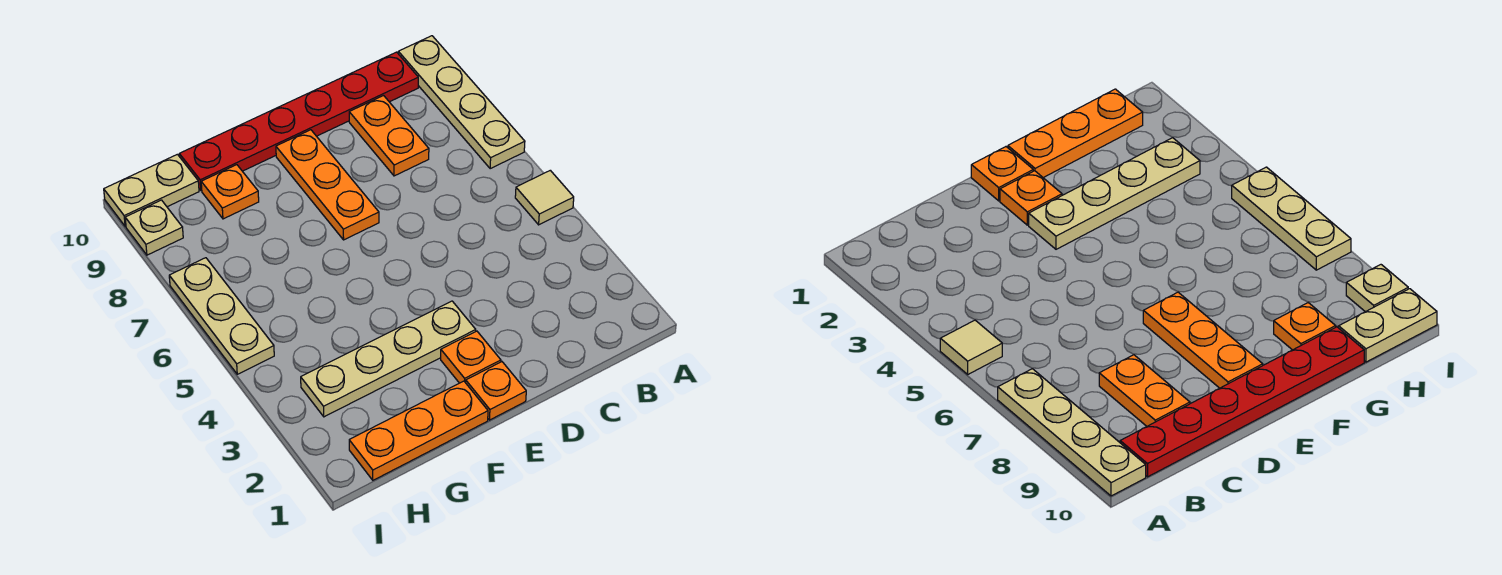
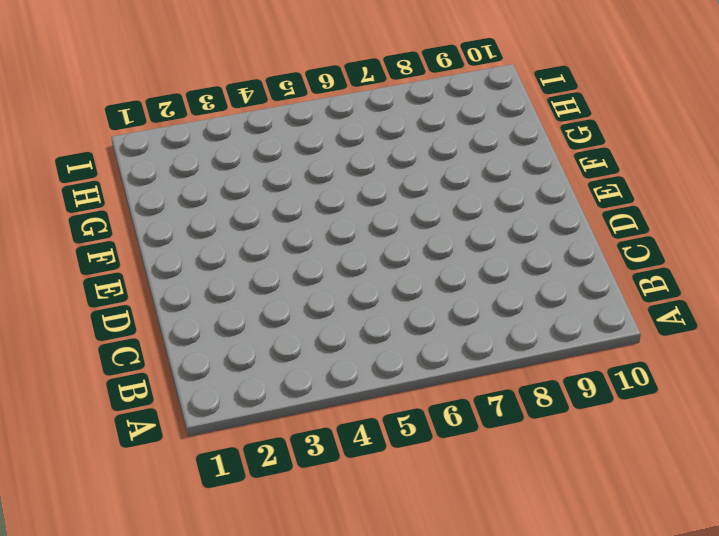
none -> tan tile A5 level 1
none -> tan plate A7:A10 level 1
none -> red plate B10:G10 level 1

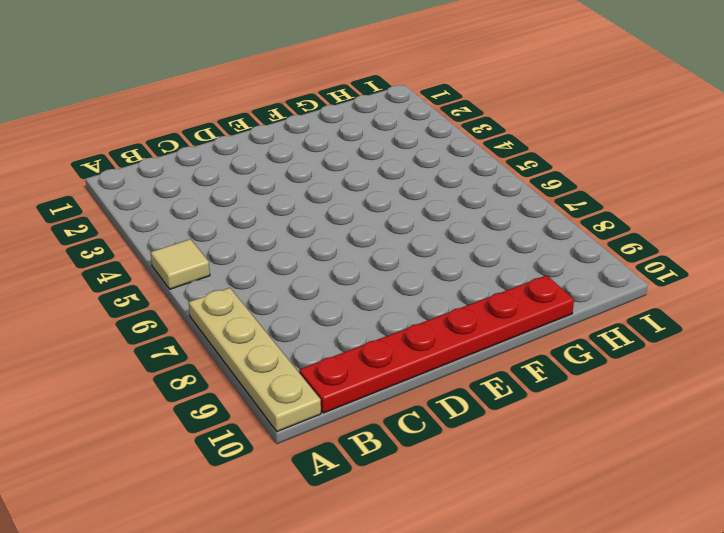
none -> orange plate C8:C9 level 1
none -> orange plate E1 level 1
none -> orange plate E2 level 1

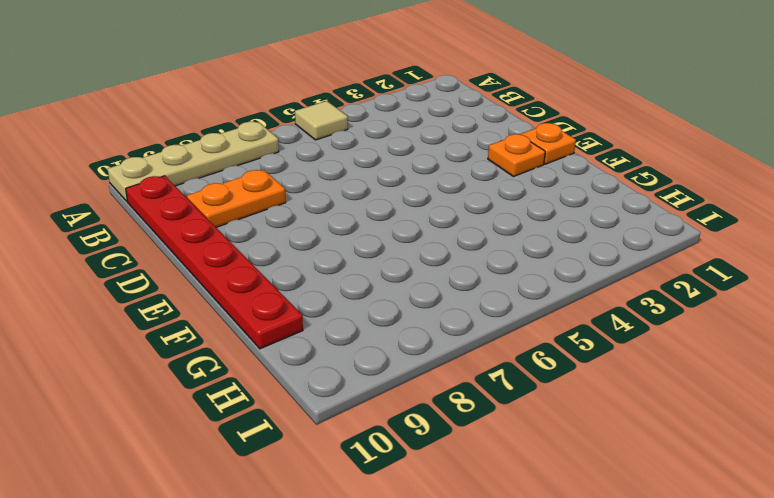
none -> tan plate E3:H3 level 1
none -> orange plate E7:E9 level 1
none -> orange plate F1:H1 level 1

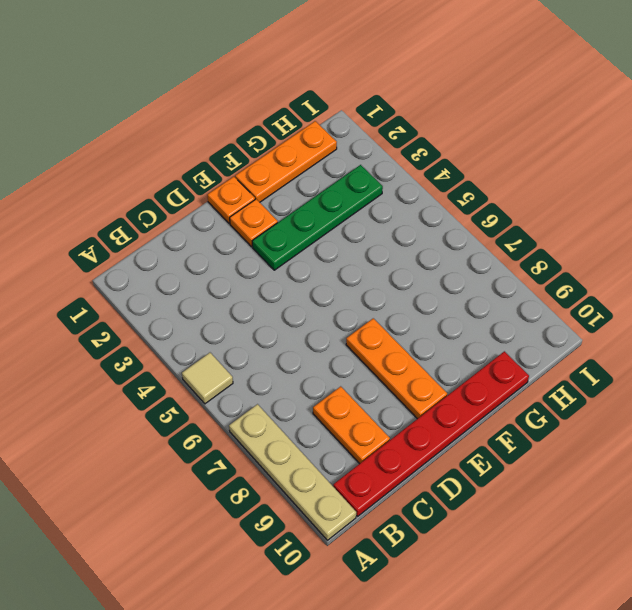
green plate E3:H3 level 1 -> tan plate E3:H3 level 1
none -> orange plate G9 level 1
none -> tan plate H10:I10 level 1
none -> tan plate I5:I7 level 1

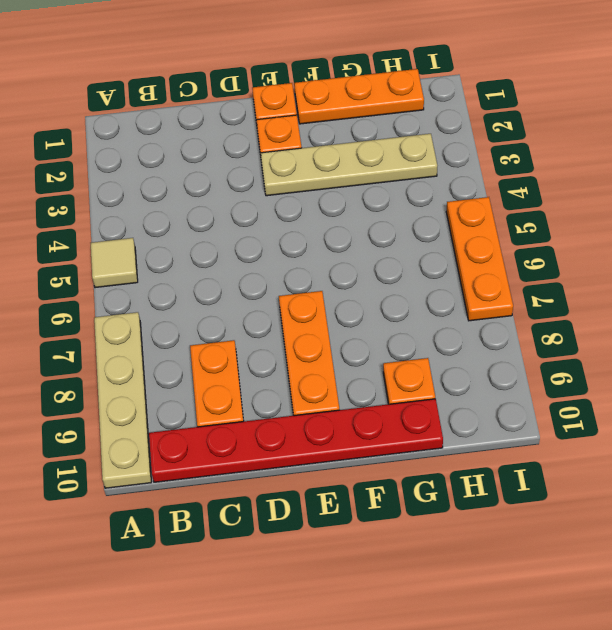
orange plate I5:I7 level 1 -> tan plate I5:I7 level 1
none -> tan plate H10:I10 level 1
none -> tan plate I9 level 1

